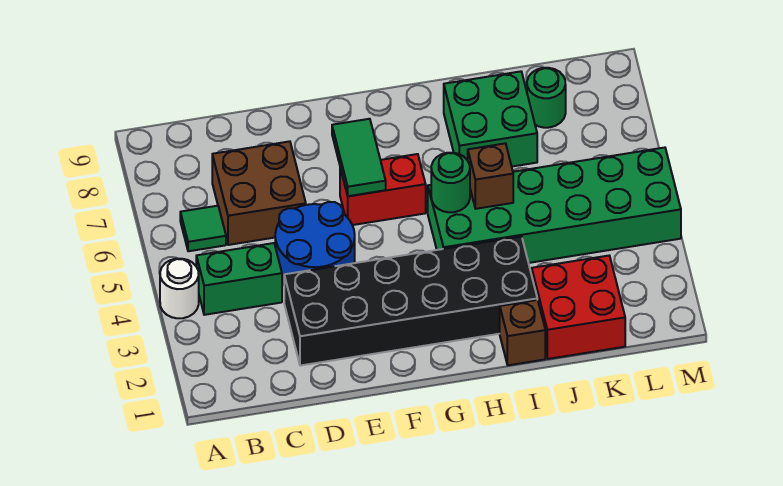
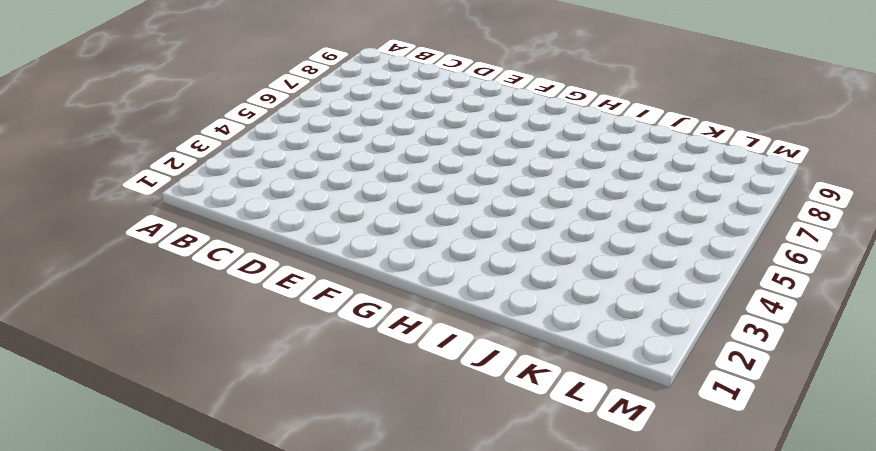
none -> white round brick A4 level 1
none -> green brick B4:C4 level 1
none -> green tile B6 level 1

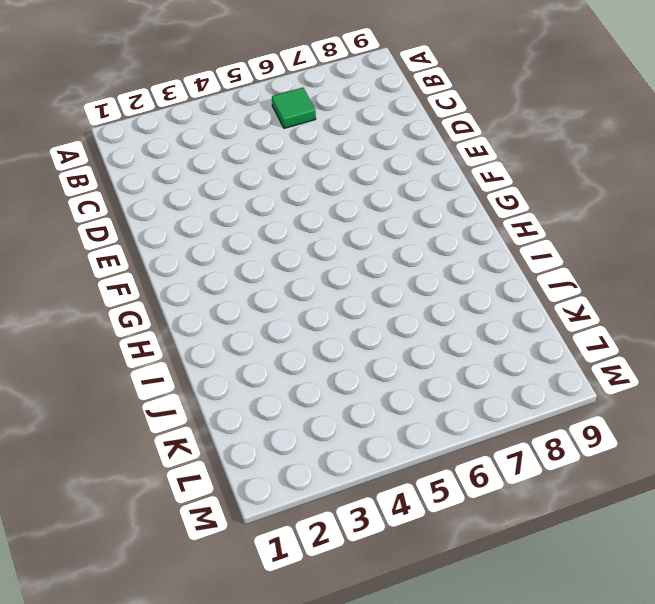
none -> white round brick A4 level 1
none -> green brick B4:C4 level 1
none -> brown brick C6:D7 level 1

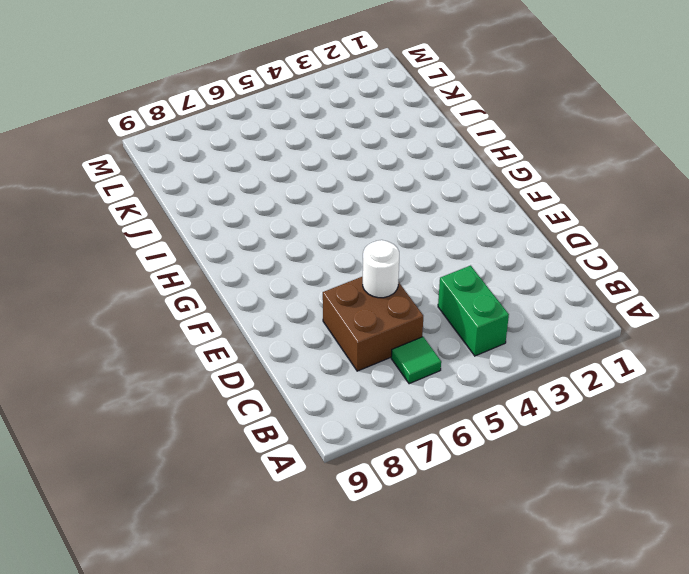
white round brick D6 level 2 -> white round brick A4 level 1
none -> black brick D2:I3 level 1
none -> blue round brick D4:E5 level 1
none -> red brick F6:G6 level 1

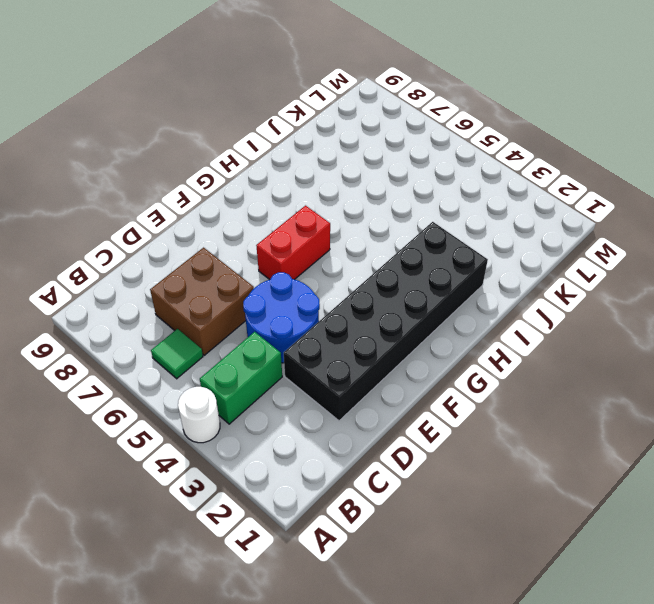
none -> green brick H4:M5 level 1
none -> brown brick I1 level 1
none -> green brick I7:J8 level 1

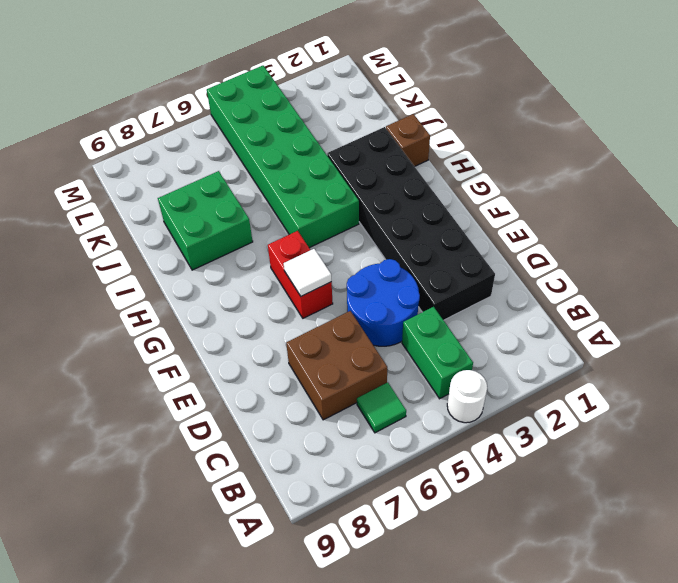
white tile F6 level 2 -> green tile F6:F7 level 2
none -> red brick J1:K2 level 1
none -> green round brick K8 level 1
none -> green round brick H5 level 2

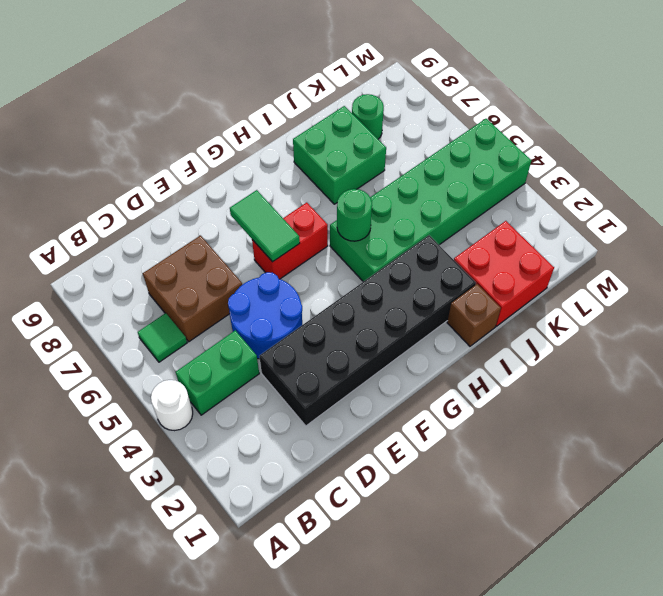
none -> brown brick I5 level 2

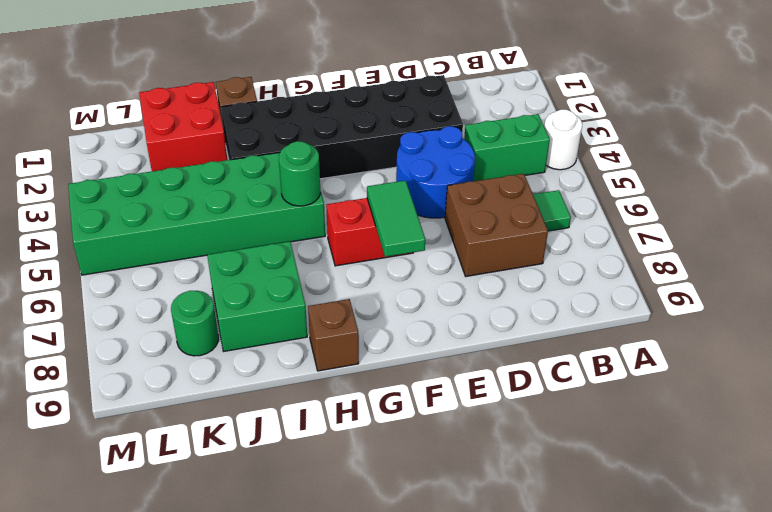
brown brick H9 level 1 -> brown brick I5 level 2

